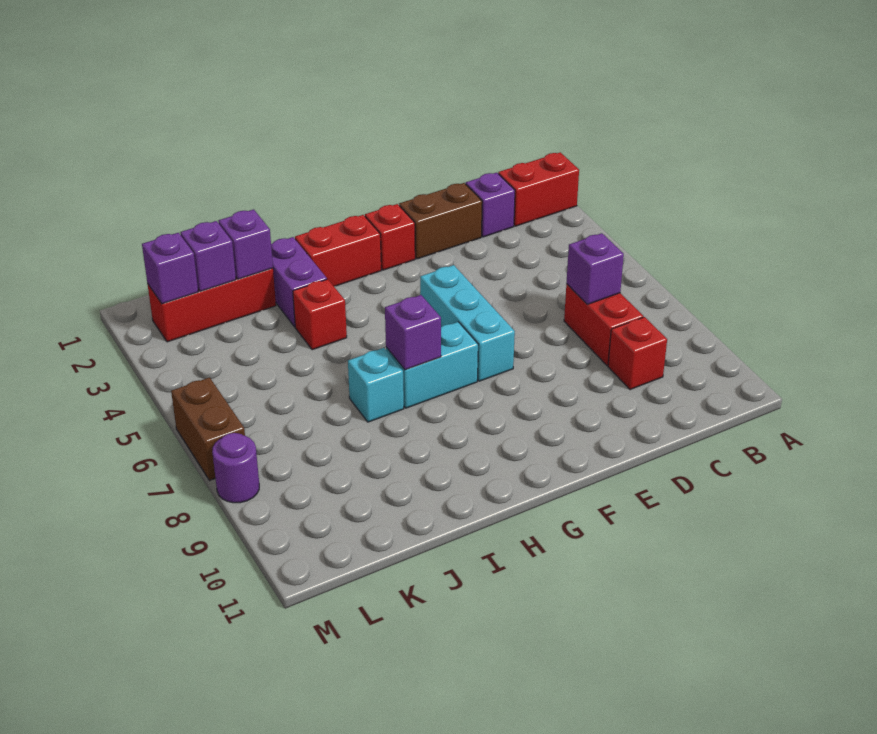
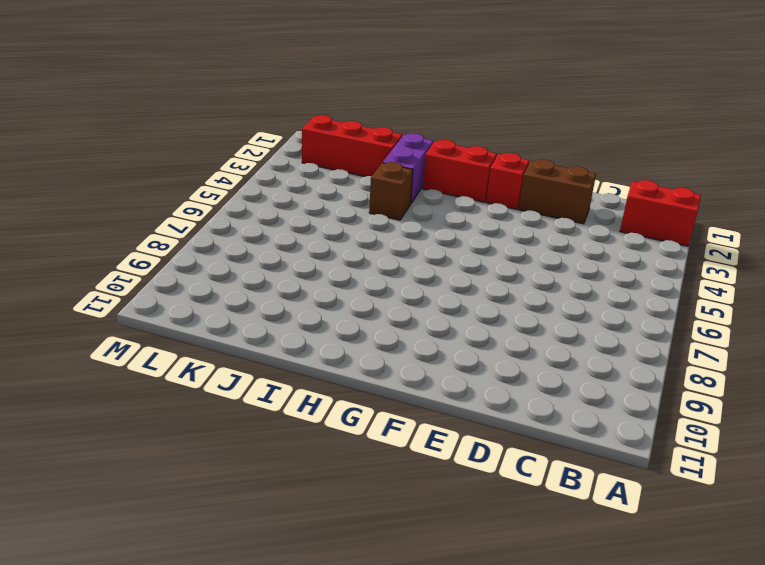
brown brick I4 level 1 -> red brick I4 level 1
none -> purple brick C2 level 1
none -> red brick C7:C8 level 1
none -> red brick C9 level 1

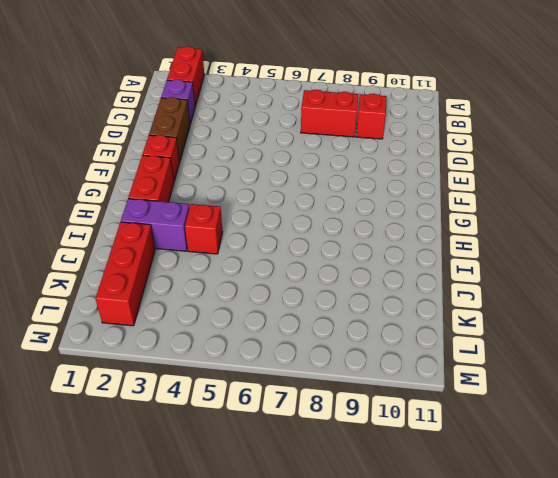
none -> cyan brick F5:F7 level 1
none -> cyan brick G7:H7 level 1
none -> cyan brick I7 level 1

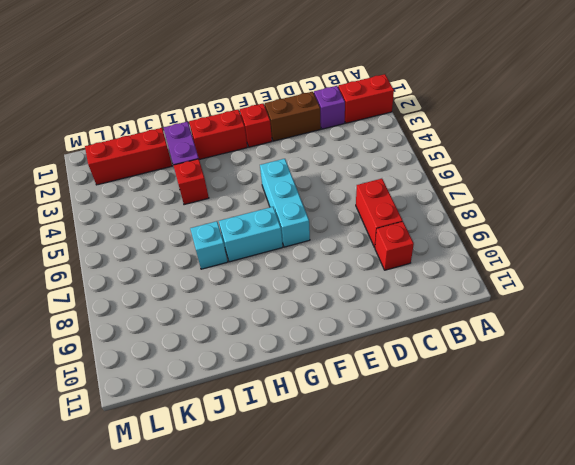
none -> brown brick M6:M7 level 1
none -> purple round brick M8 level 1
none -> purple brick C7 level 2

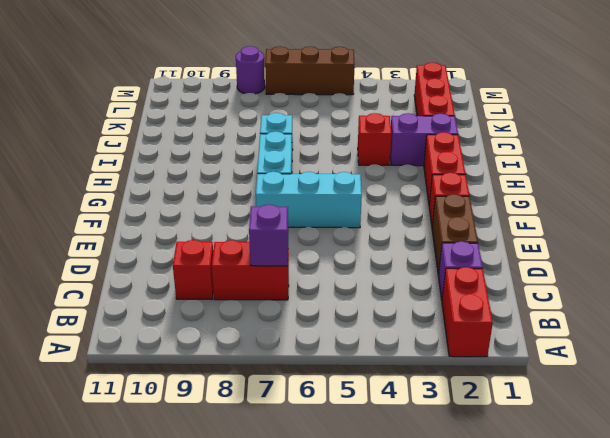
brown brick M5:M7 level 1 -> brown brick M6:M7 level 1
none -> purple brick H7 level 2
none -> purple brick J2 level 2
none -> purple brick K2 level 2

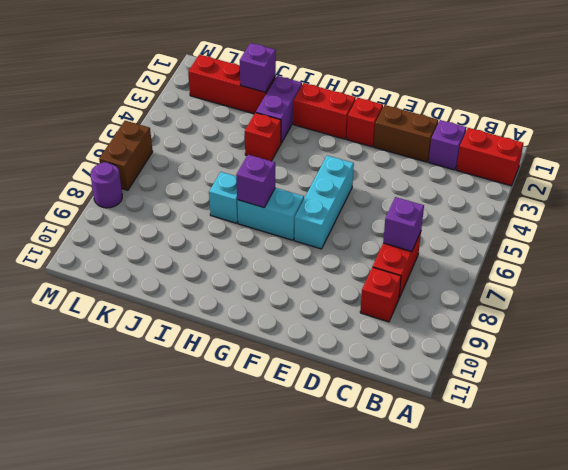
none -> purple brick K2 level 2
none -> purple brick L2 level 2

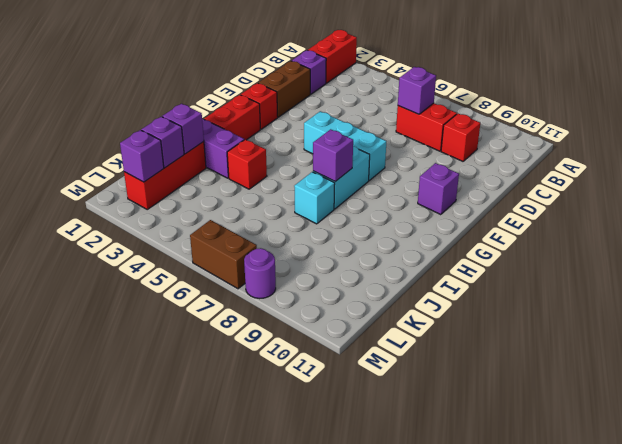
purple brick F10 level 1 -> none

